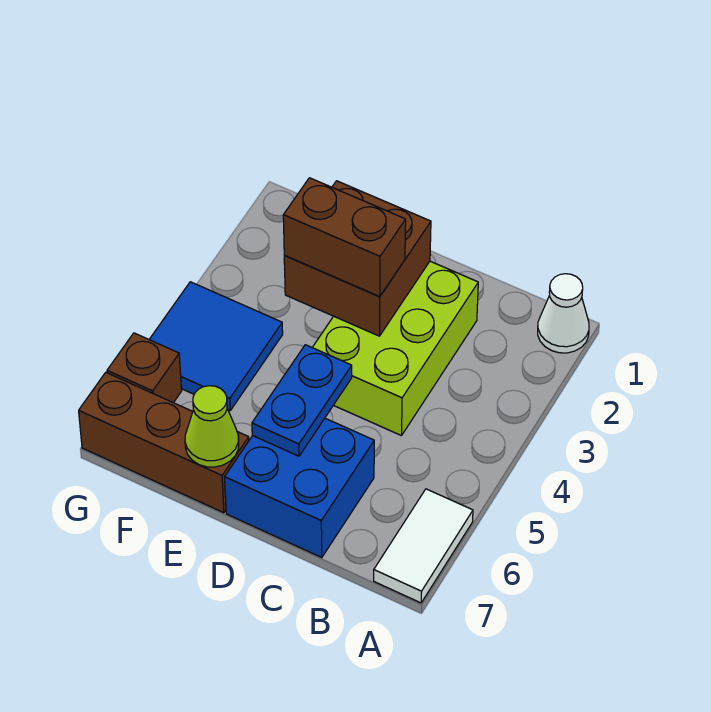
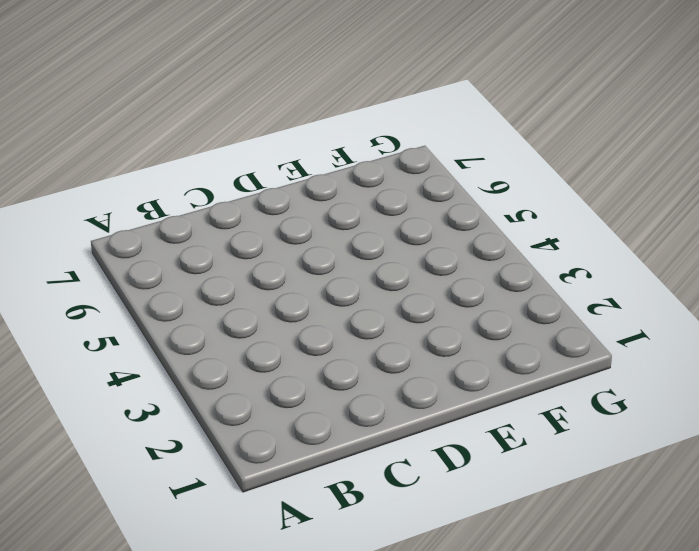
none -> white cone A1 level 1
none -> white tile A6:A7 level 1

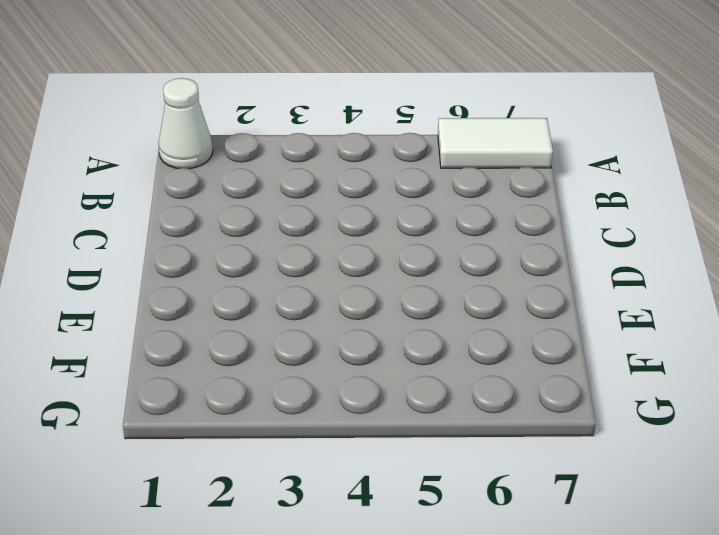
none -> lime brick C2:D4 level 1
none -> blue brick C6:D7 level 1

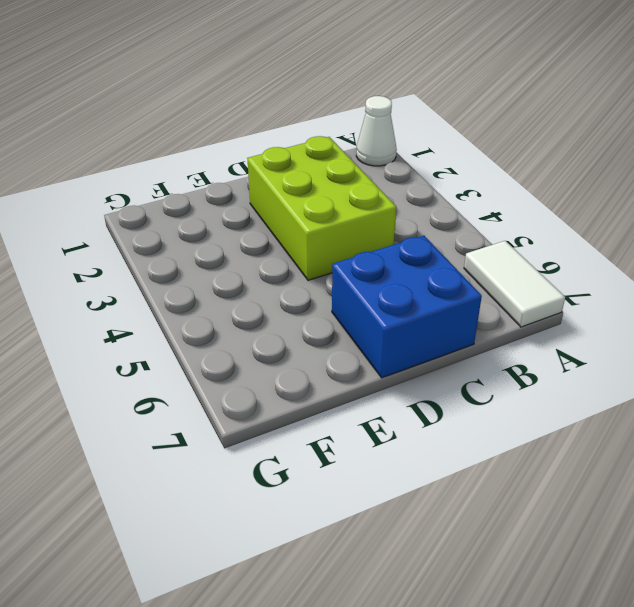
none -> brown brick E7:G7 level 1
none -> blue tile F4:G5 level 1

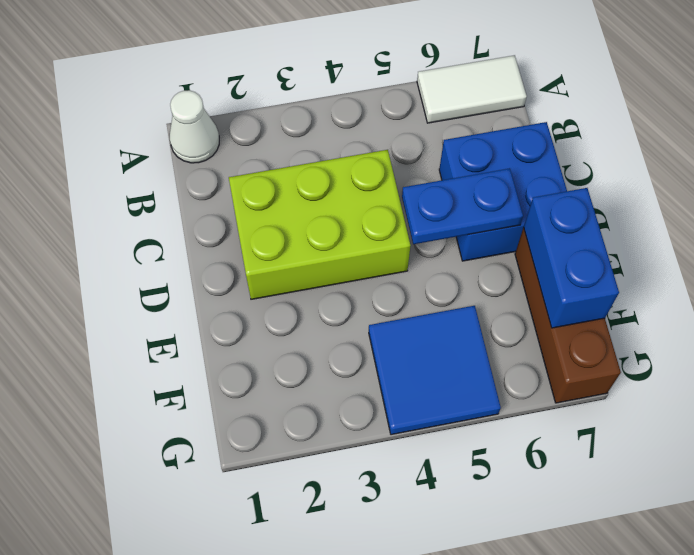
blue brick E7:F7 level 2 -> lime cone E7 level 2
none -> brown brick G6 level 1
none -> brown brick D2:E3 level 2

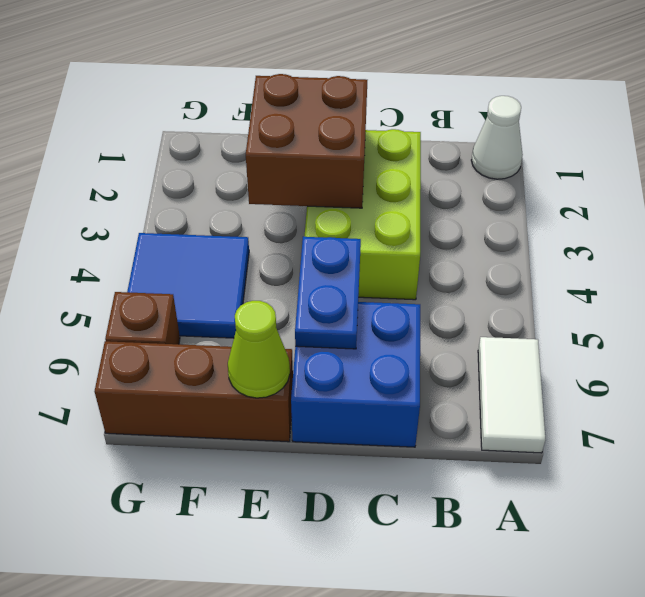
none -> brown brick D3:E3 level 3

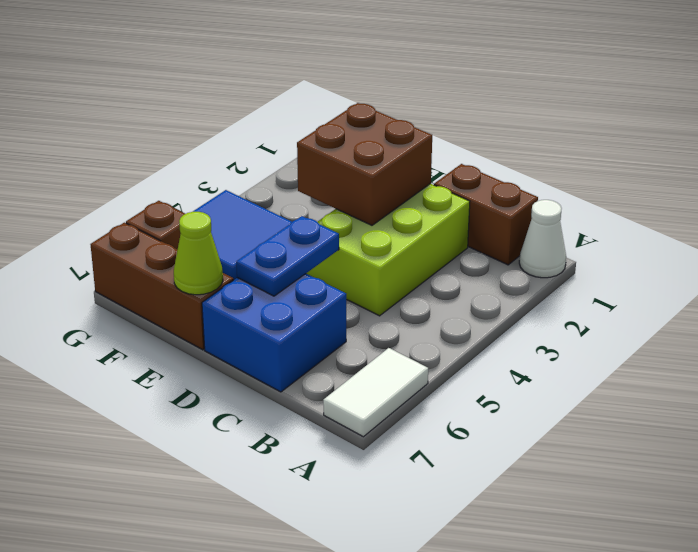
brown brick B1:C1 level 1 -> brown brick D3:E3 level 3

